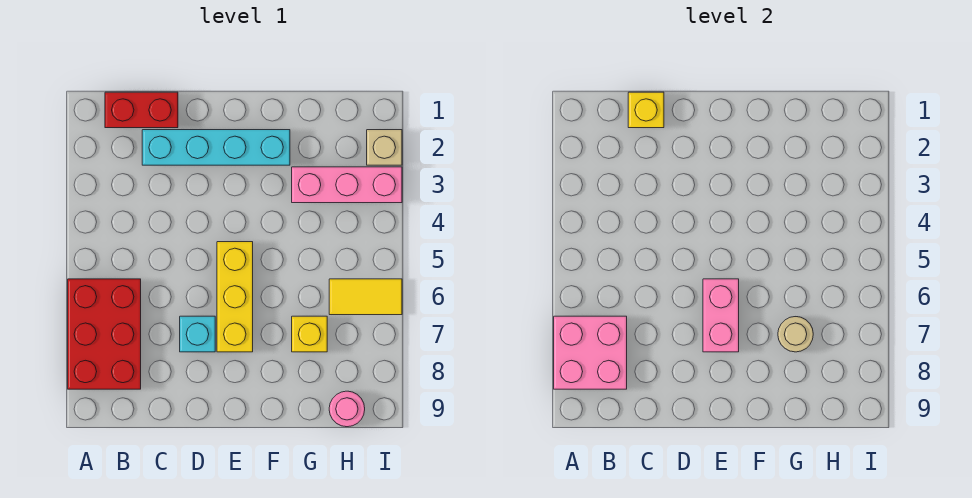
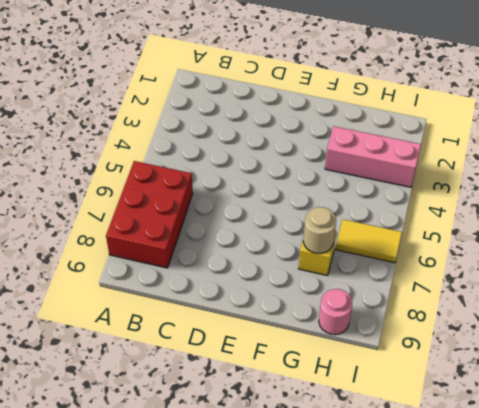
none -> red brick B1:C1 level 1
none -> cyan brick C2:F2 level 1
none -> cyan brick D7 level 1

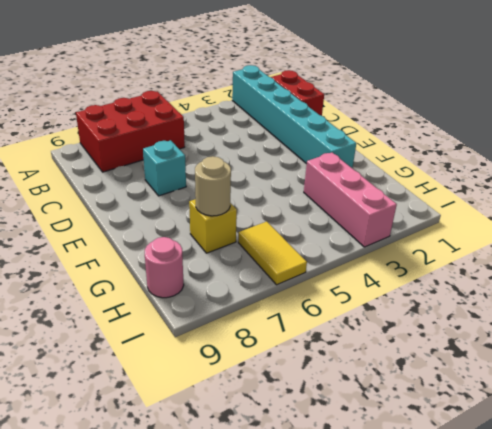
cyan brick A2:F2 level 1 -> cyan brick C2:F2 level 1
none -> yellow brick E5:E7 level 1
none -> tan brick I2 level 1
none -> pink brick A7:B8 level 2

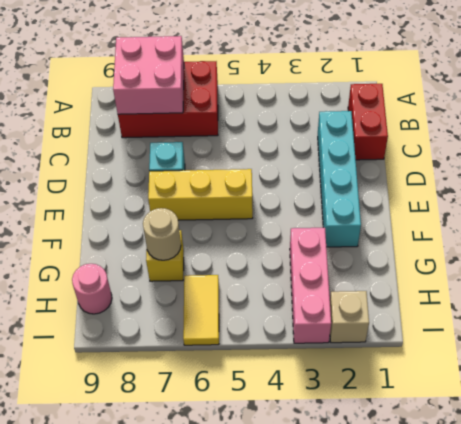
none -> yellow brick C1 level 2
none -> pink brick E6:E7 level 2

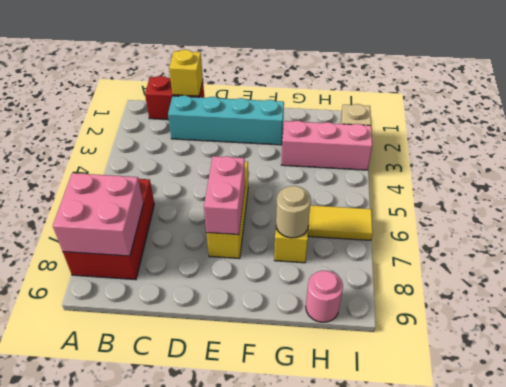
none -> cyan brick D7 level 1

